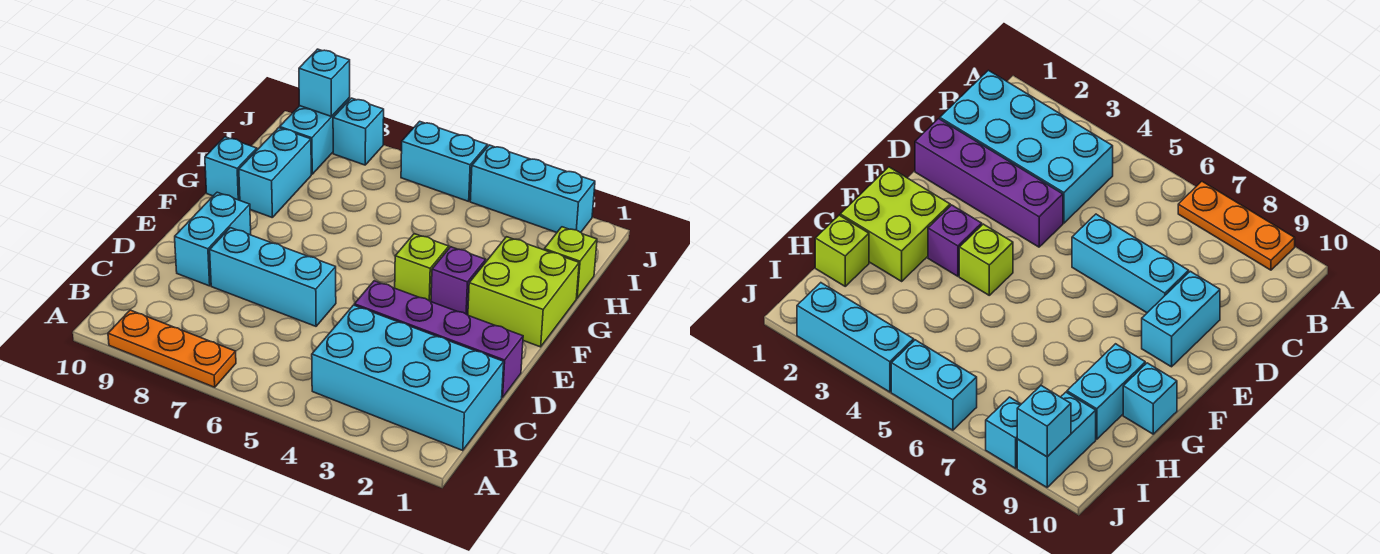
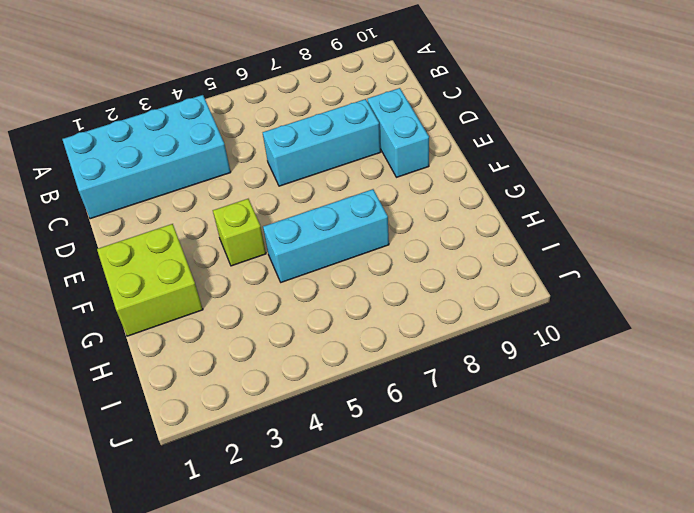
cyan brick G5:G7 level 1 -> cyan brick J2:J4 level 1
none -> orange plate A7:A9 level 1
none -> purple brick D1:D4 level 1
none -> purple brick F3 level 1

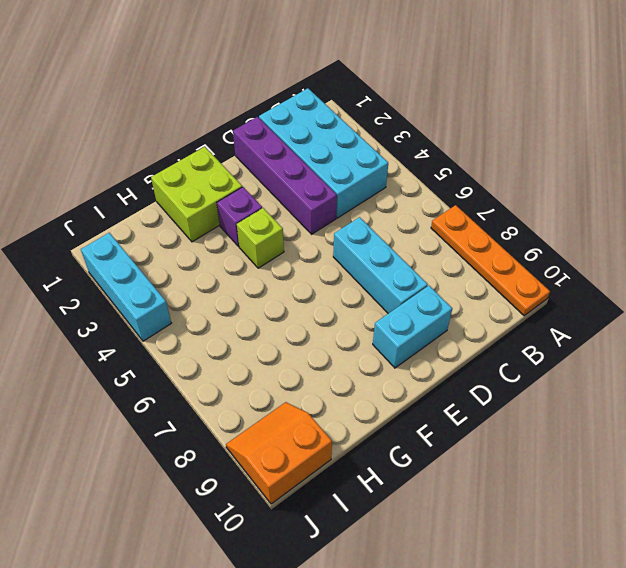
orange plate A7:A10 level 1 -> orange plate A7:A9 level 1
orange slope I9:J10 level 1 top 10 -> cyan brick I9:J9 level 1
none -> cyan brick G9:H9 level 1
none -> cyan brick G10 level 1
none -> lime brick H1 level 1

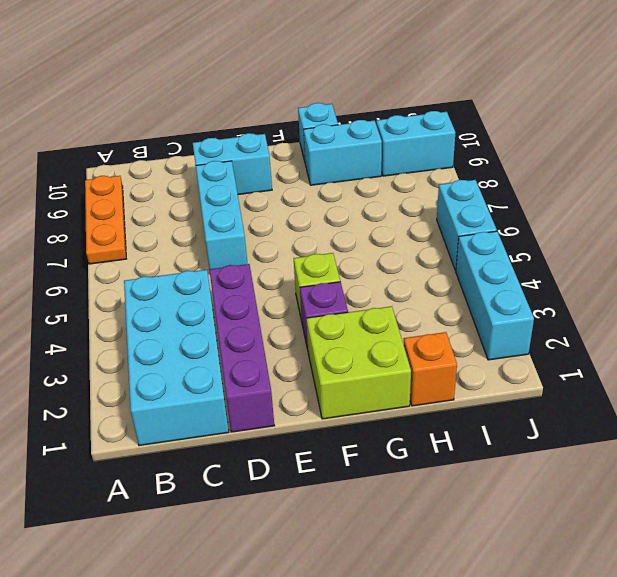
orange brick H1 level 1 -> lime brick H1 level 1
none -> cyan brick J8 level 1
none -> cyan brick J9 level 2

